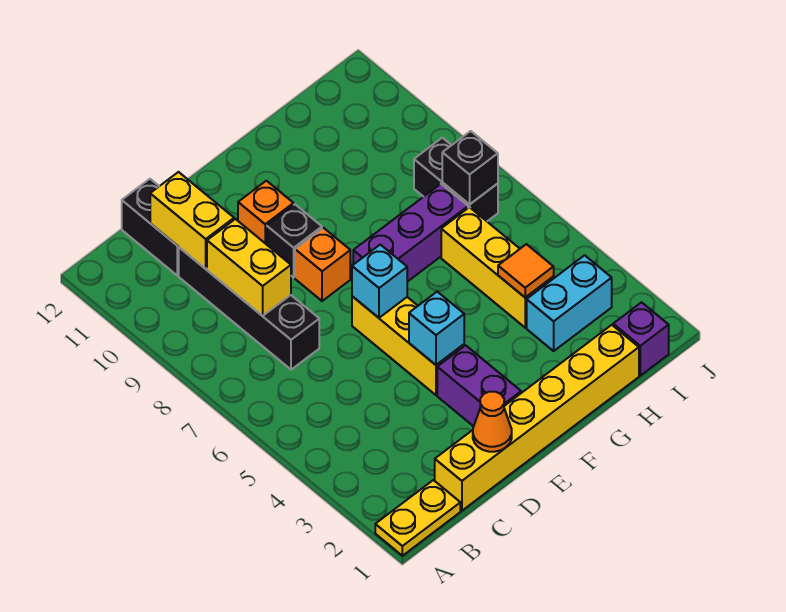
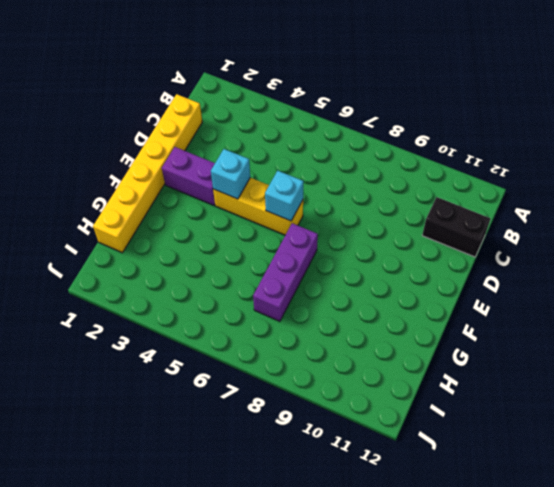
none -> yellow plate A1:B1 level 1
none -> black brick C7:C10 level 1
none -> orange brick E8 level 1

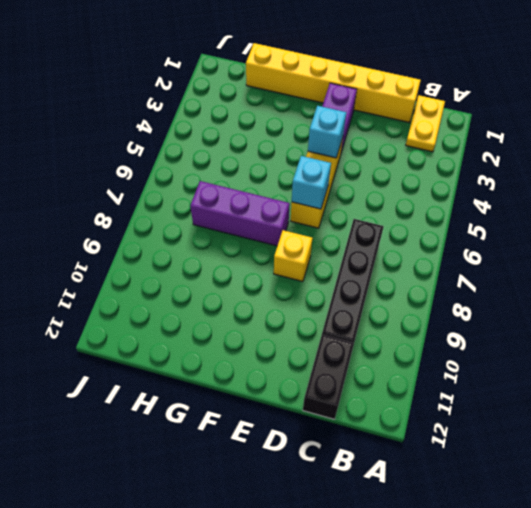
yellow plate B1:B2 level 1 -> yellow plate A1:B1 level 1
yellow brick E8 level 1 -> orange brick E8 level 1
none -> black brick E9 level 1
none -> orange brick E10 level 1
none -> cyan brick H3:I3 level 1

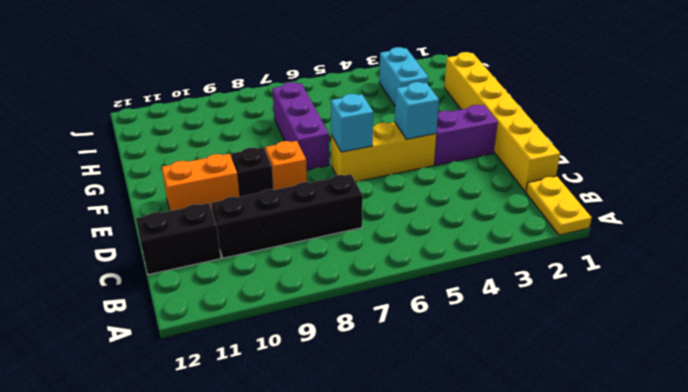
orange brick E10:E11 level 1 -> orange brick E10 level 1
none -> yellow brick H4:H6 level 1
none -> purple brick I1 level 1
none -> black brick I7:I8 level 1

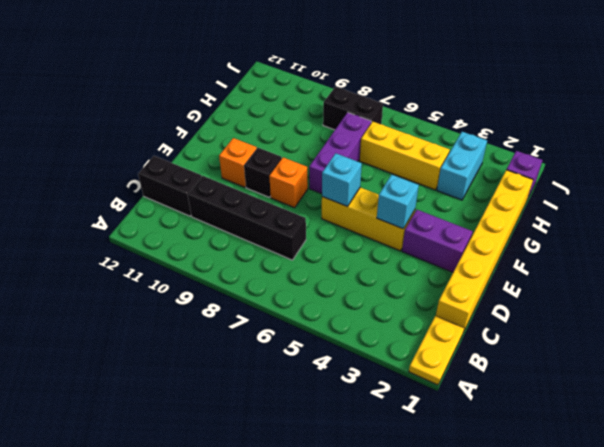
none -> yellow brick C8:C9 level 2
none -> yellow brick C10:C11 level 2
none -> orange cone D1 level 2

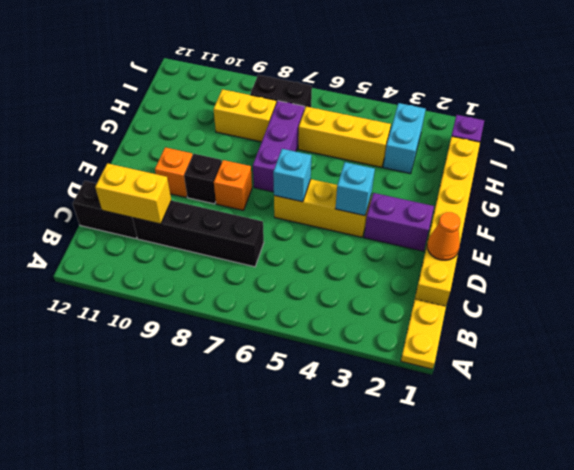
yellow brick H8:H9 level 1 -> yellow brick C8:C9 level 2
none -> orange tile H4 level 2
none -> black brick I7 level 2

